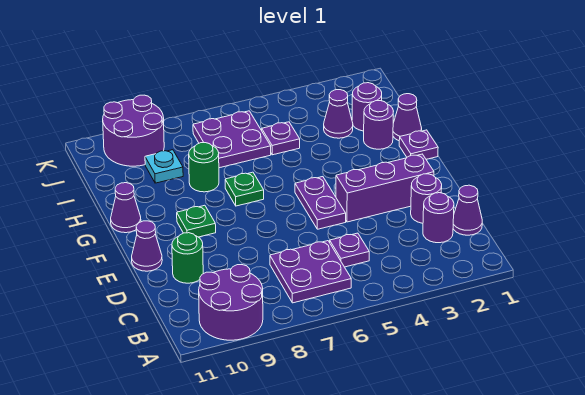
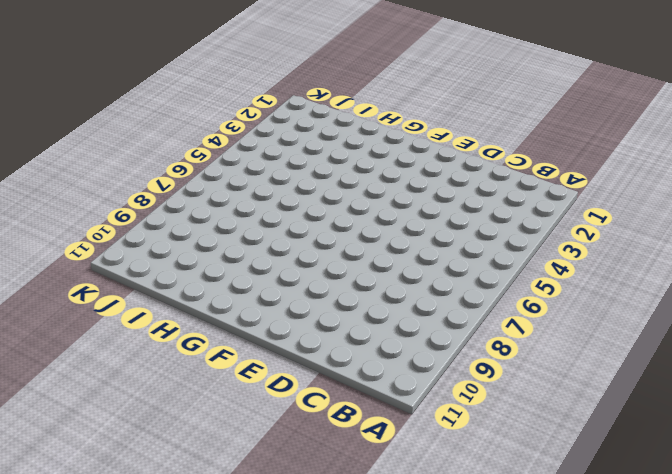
none -> purple round brick A9:B10 level 1
none -> purple plate B6:C7 level 1
none -> purple cone C1 level 1

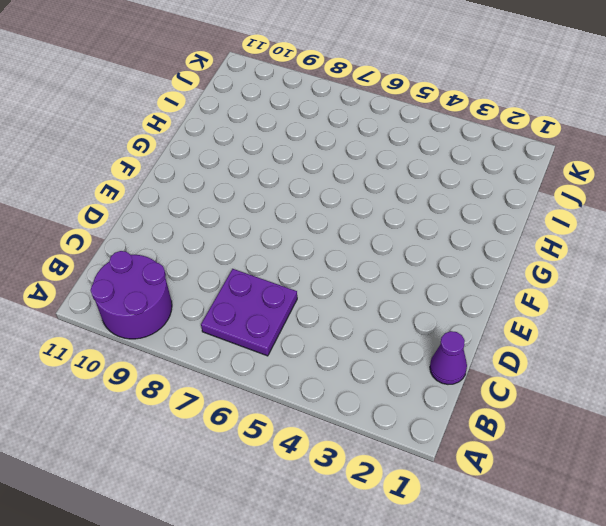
none -> purple round brick C2 level 1
none -> purple plate C5 level 1
none -> purple round brick D2 level 1

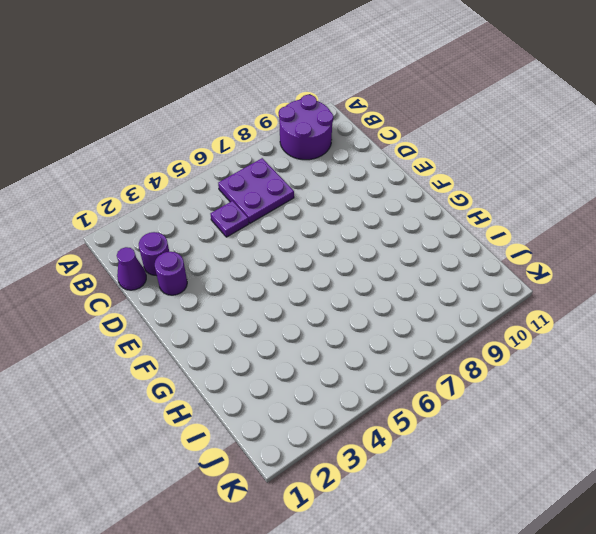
none -> green round brick D10 level 1
none -> purple brick E2:E4 level 1
none -> purple plate E5:F5 level 1

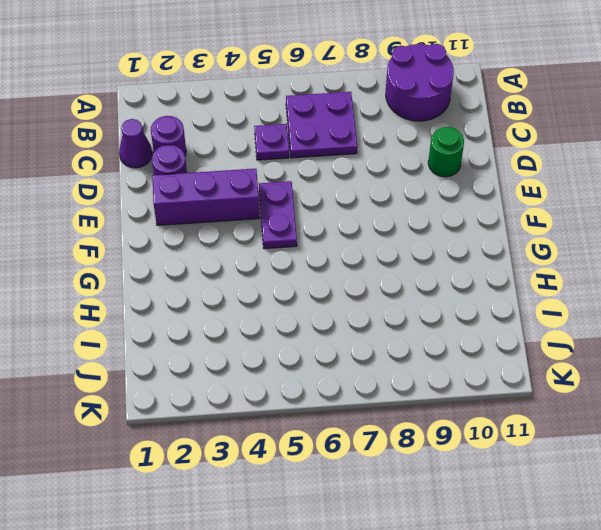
none -> purple cone E11 level 1
none -> green plate F9 level 1
none -> purple plate G1 level 1

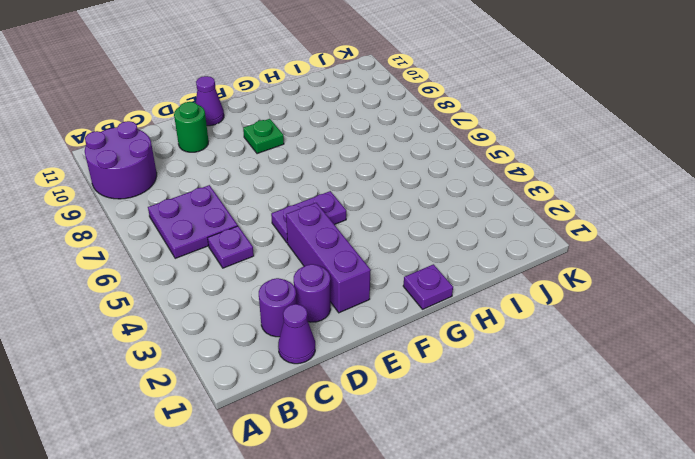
none -> green plate G7 level 1
none -> purple cone G11 level 1
none -> purple cone H1 level 1

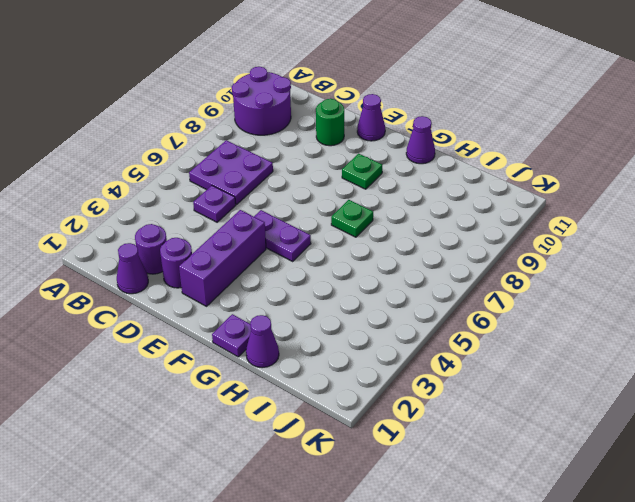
none -> purple round brick H2 level 1
none -> green round brick H8 level 1
none -> purple round brick I2 level 1

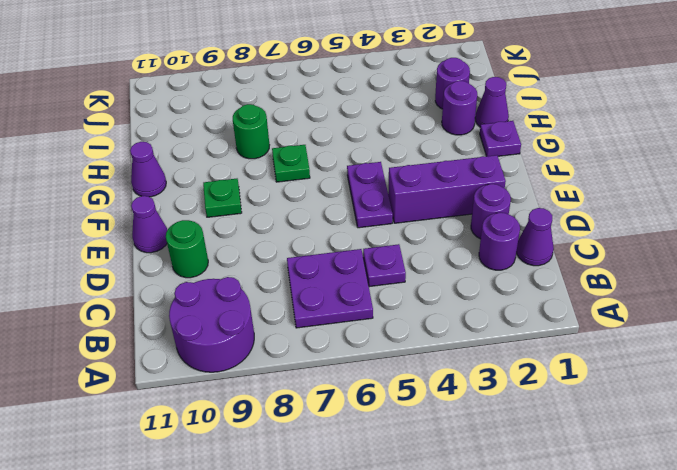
none -> purple cone I3 level 1
none -> purple plate I5 level 1
none -> purple plate I6:J7 level 1

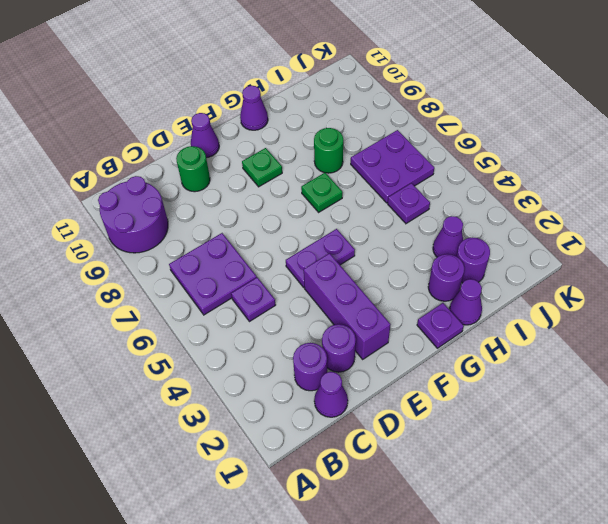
none -> cyan plate I9 level 1
none -> purple round brick J9:K10 level 1

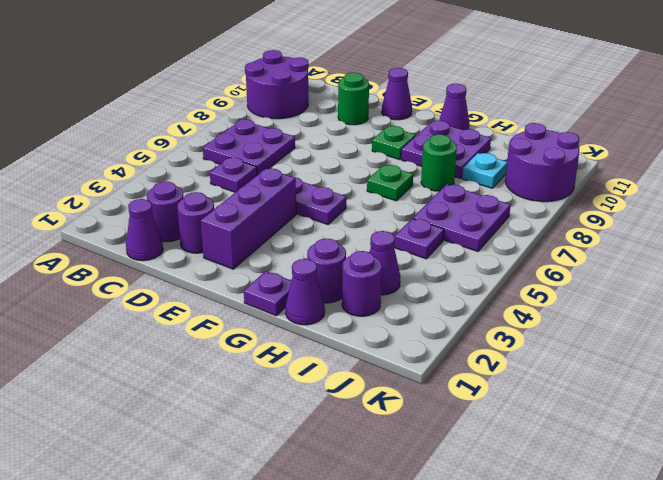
purple plate G9:H10 level 1 -> none

